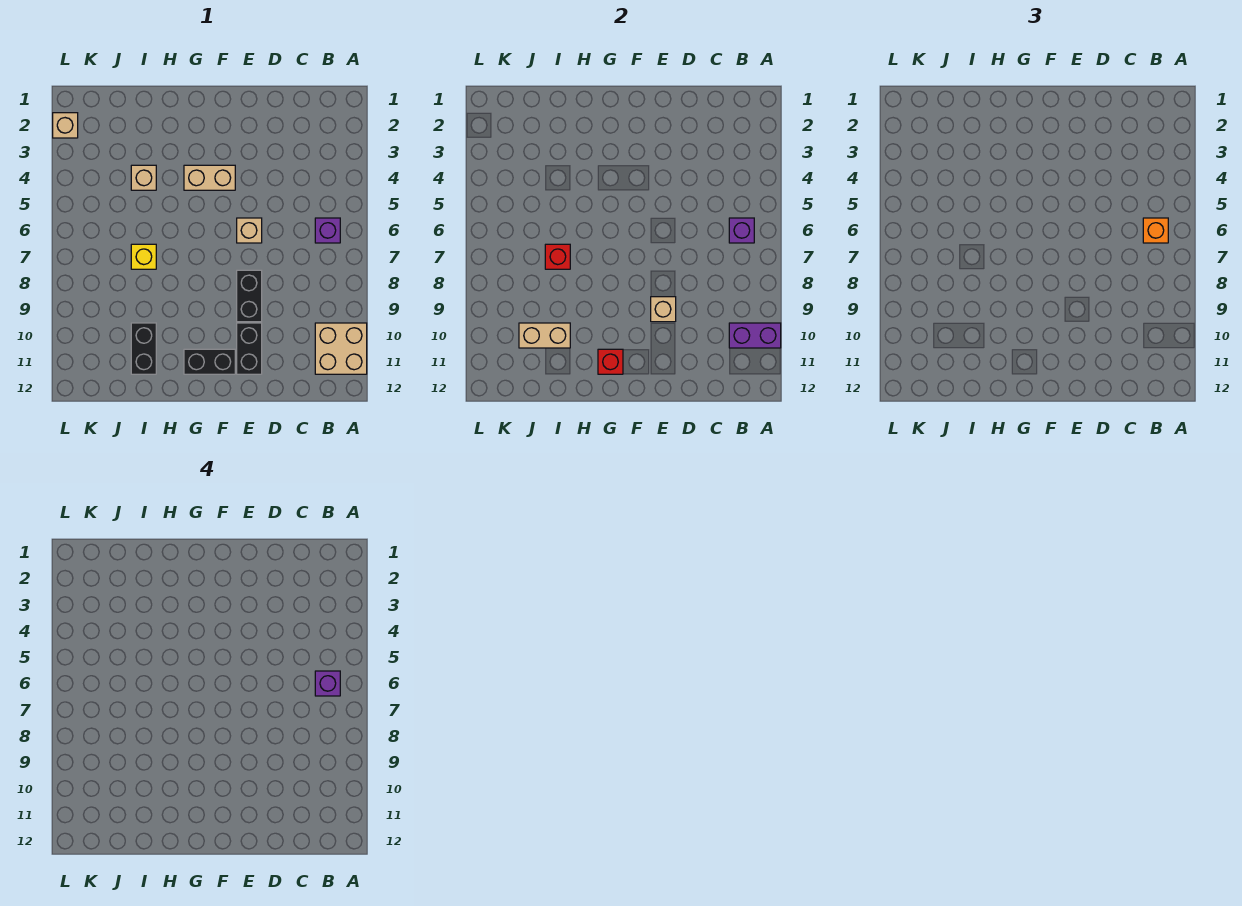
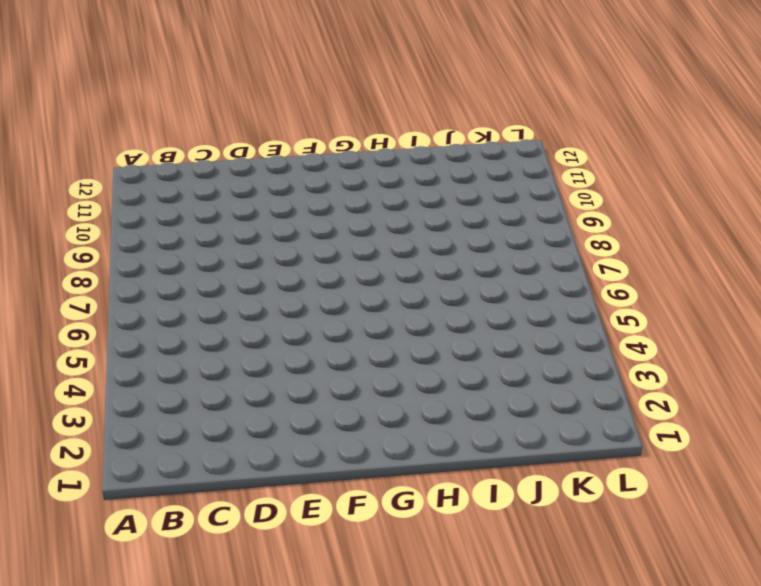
none -> tan brick A10:B11 level 1
none -> purple brick B6 level 1
none -> tan brick E6 level 1

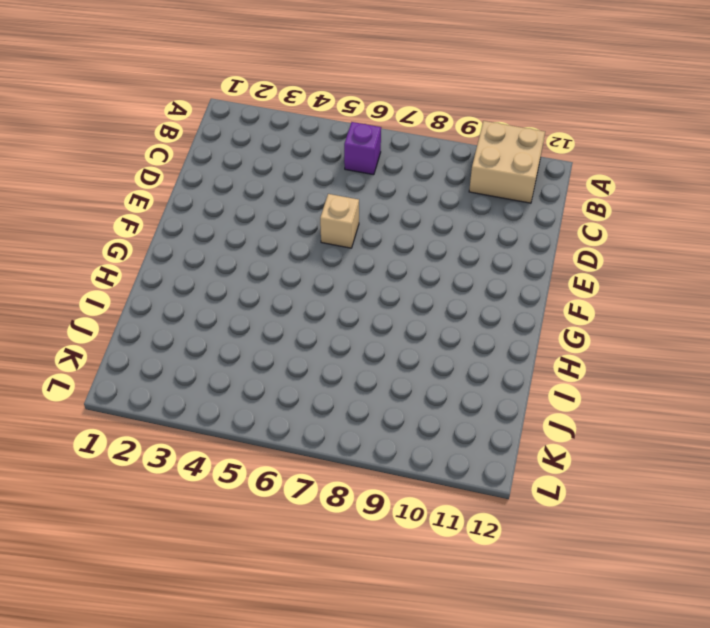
none -> black brick E8:E9 level 1
none -> black brick E10:E11 level 1
none -> tan brick F4:G4 level 1

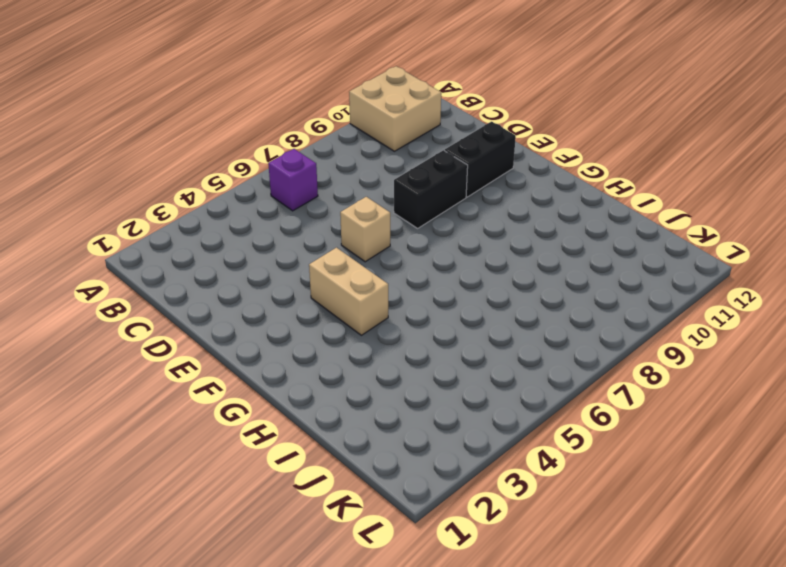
none -> black brick F11:G11 level 1
none -> tan brick I4 level 1
none -> yellow brick I7 level 1

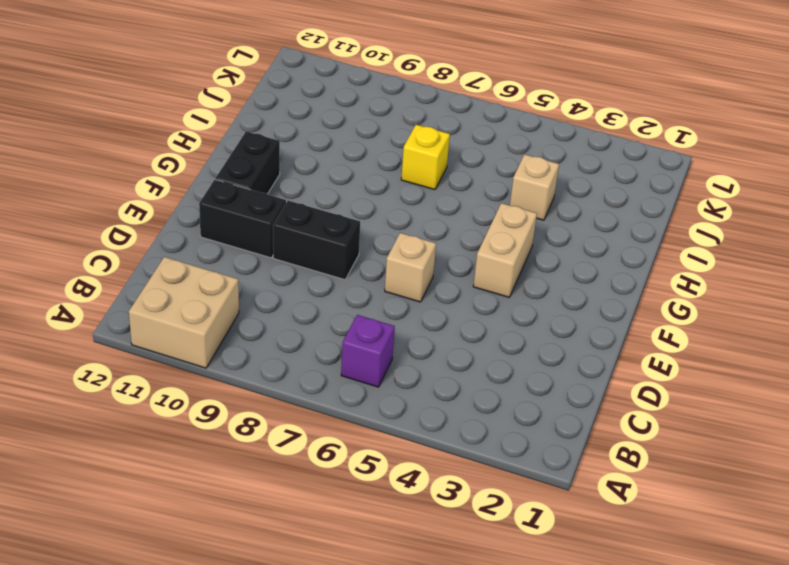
none -> black brick I10:I11 level 1
none -> tan brick L2 level 1
none -> purple brick A10:B10 level 2

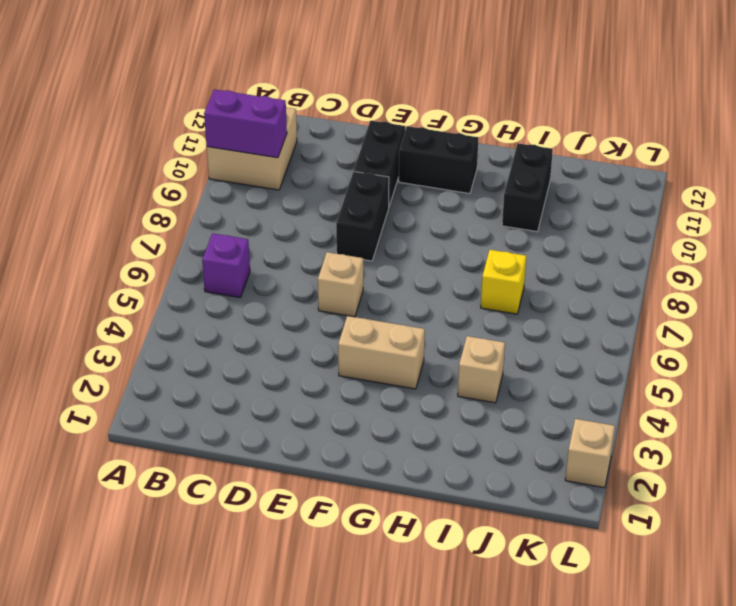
none -> purple brick B6 level 2
none -> tan brick E9 level 2
none -> red brick G11 level 2

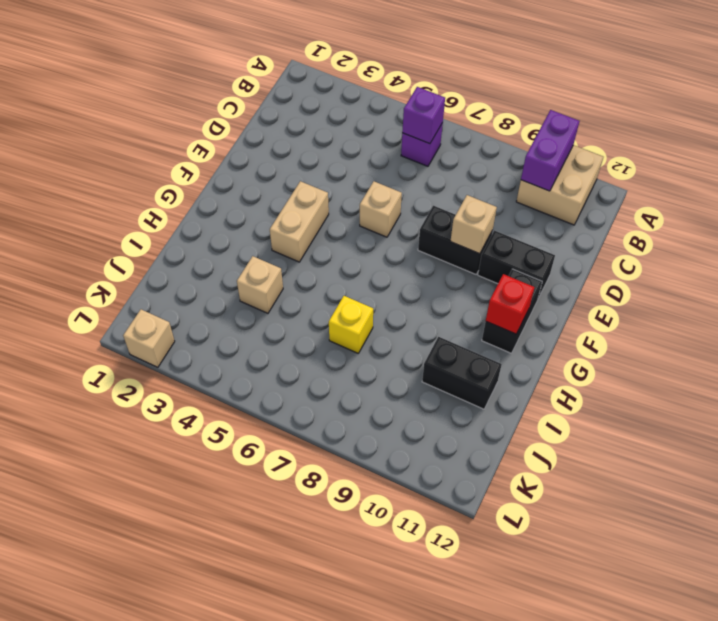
none -> red brick I7 level 2
none -> tan brick I10:J10 level 2
none -> orange brick B6 level 3

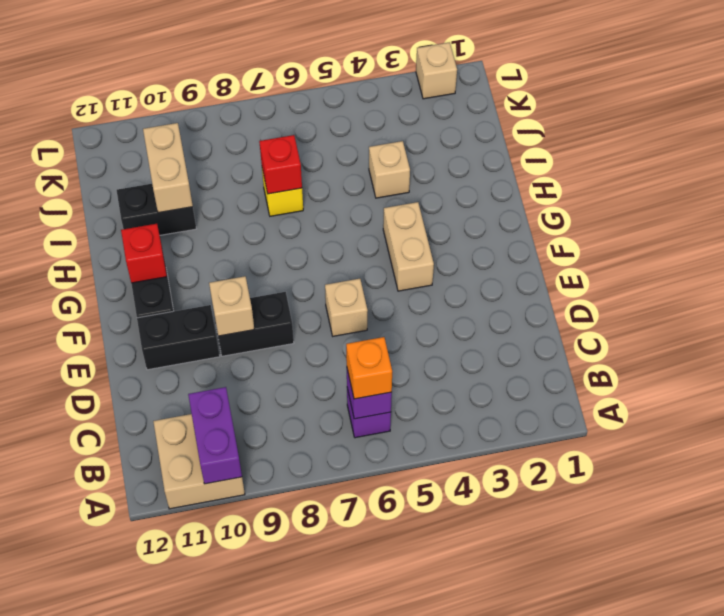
none -> purple brick B6 level 4

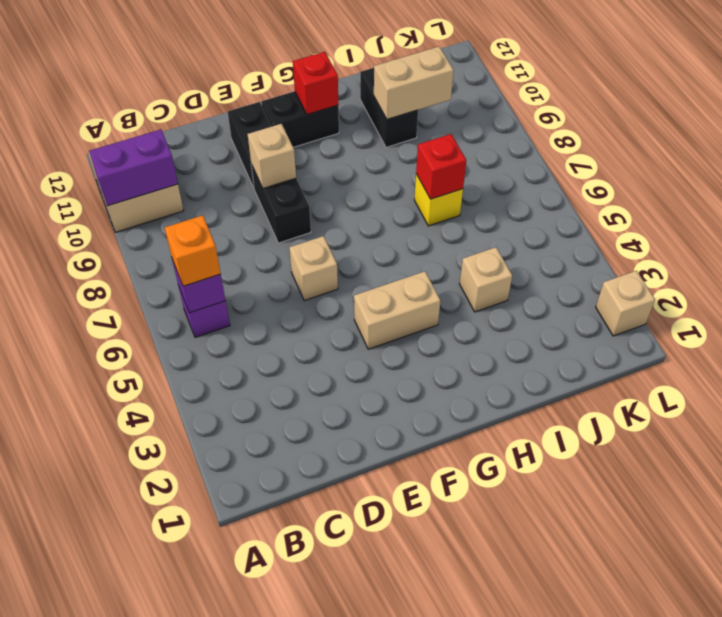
none -> purple brick B6 level 4

